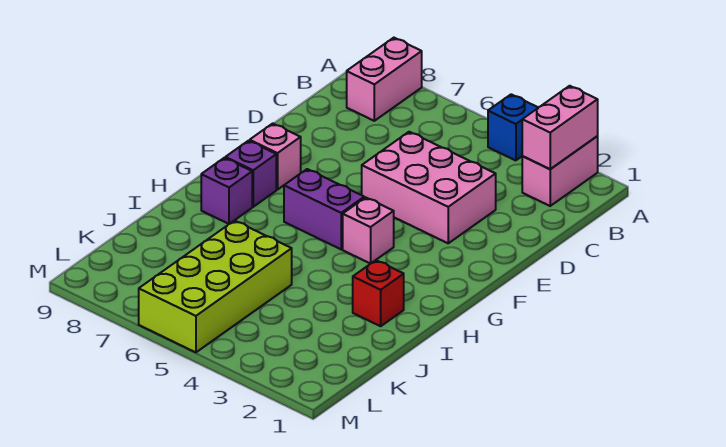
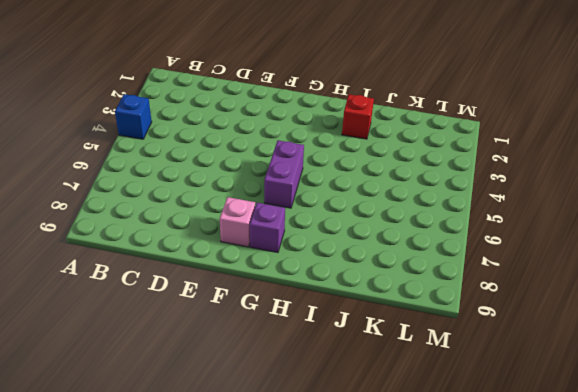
none -> pink brick A2:B2 level 1
none -> pink brick A8:B8 level 1
none -> pink brick D3:E5 level 1

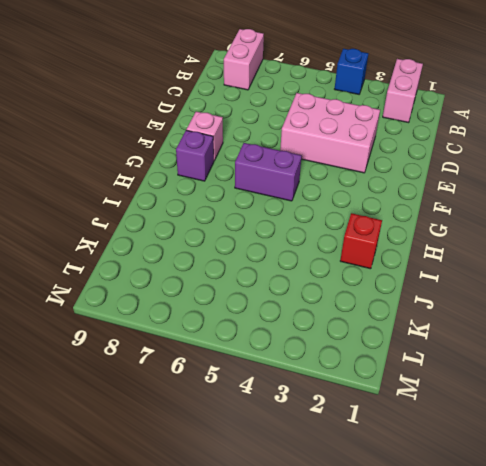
none -> pink brick G4 level 1
none -> purple brick H8 level 1
none -> lime brick J5:M6 level 1

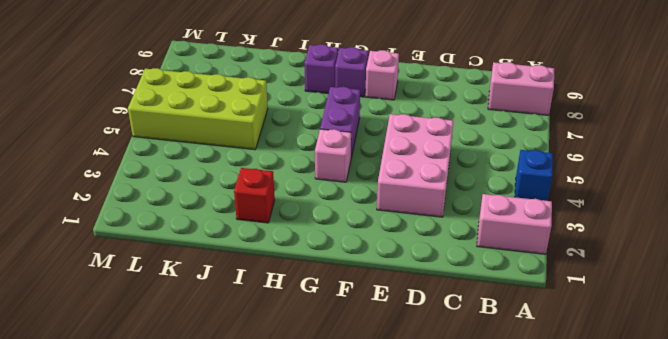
none -> pink brick A2:B2 level 2

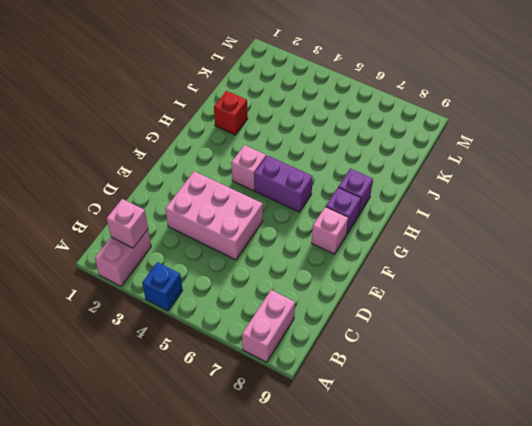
pink brick B2 level 2 -> pink brick A2:B2 level 2
none -> lime brick J5:M6 level 1

